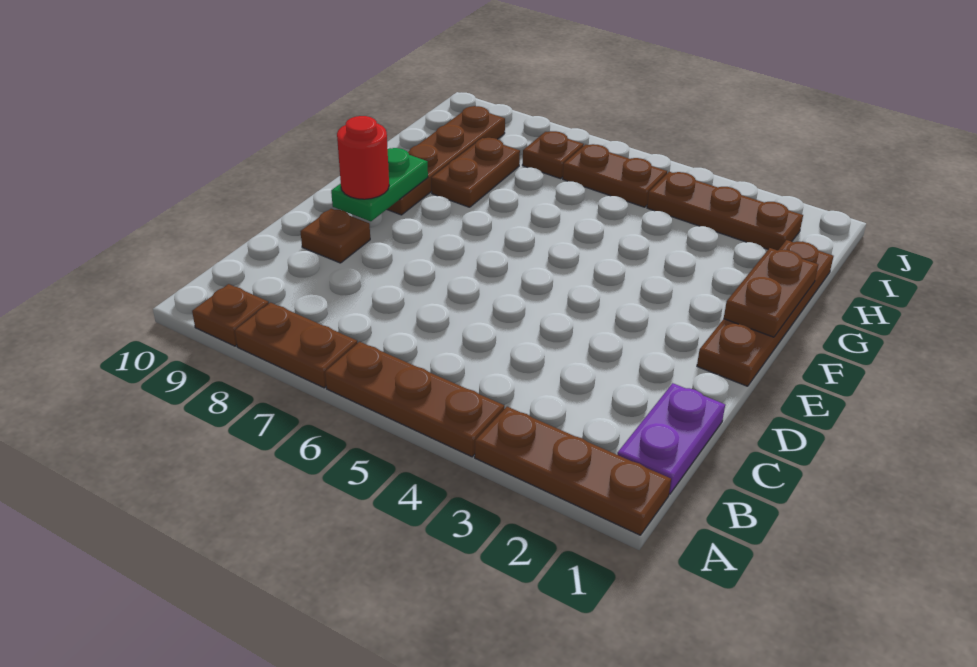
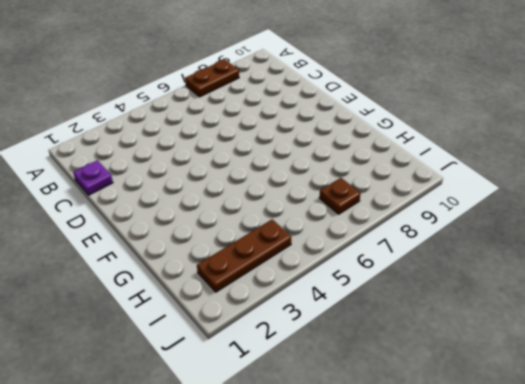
purple plate C1 level 1 -> purple plate B1:C1 level 1
none -> brown plate A1:A3 level 1
none -> brown plate A4:A6 level 1
none -> brown plate A9 level 1

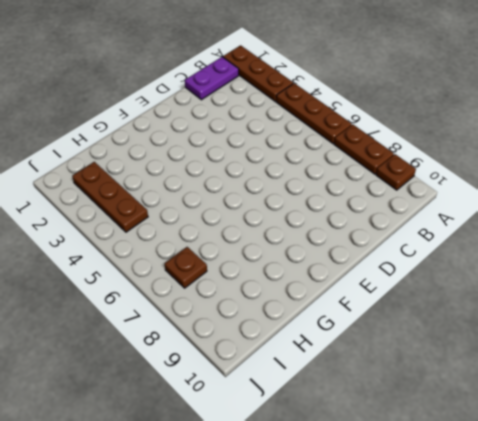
none -> brown plate D9 level 1
none -> brown plate E1:H1 level 1
none -> brown plate F9:I9 level 1

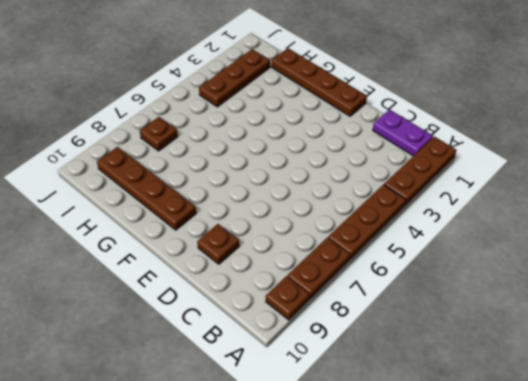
none -> brown plate G8:H8 level 1
none -> brown plate I5:I6 level 1
none -> green plate E9:F9 level 2

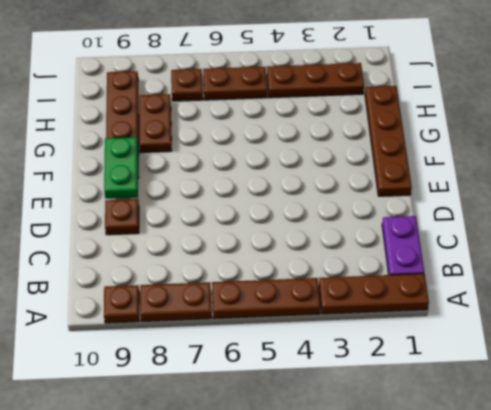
none -> brown plate F1:G1 level 2
none -> red round brick E9 level 3

